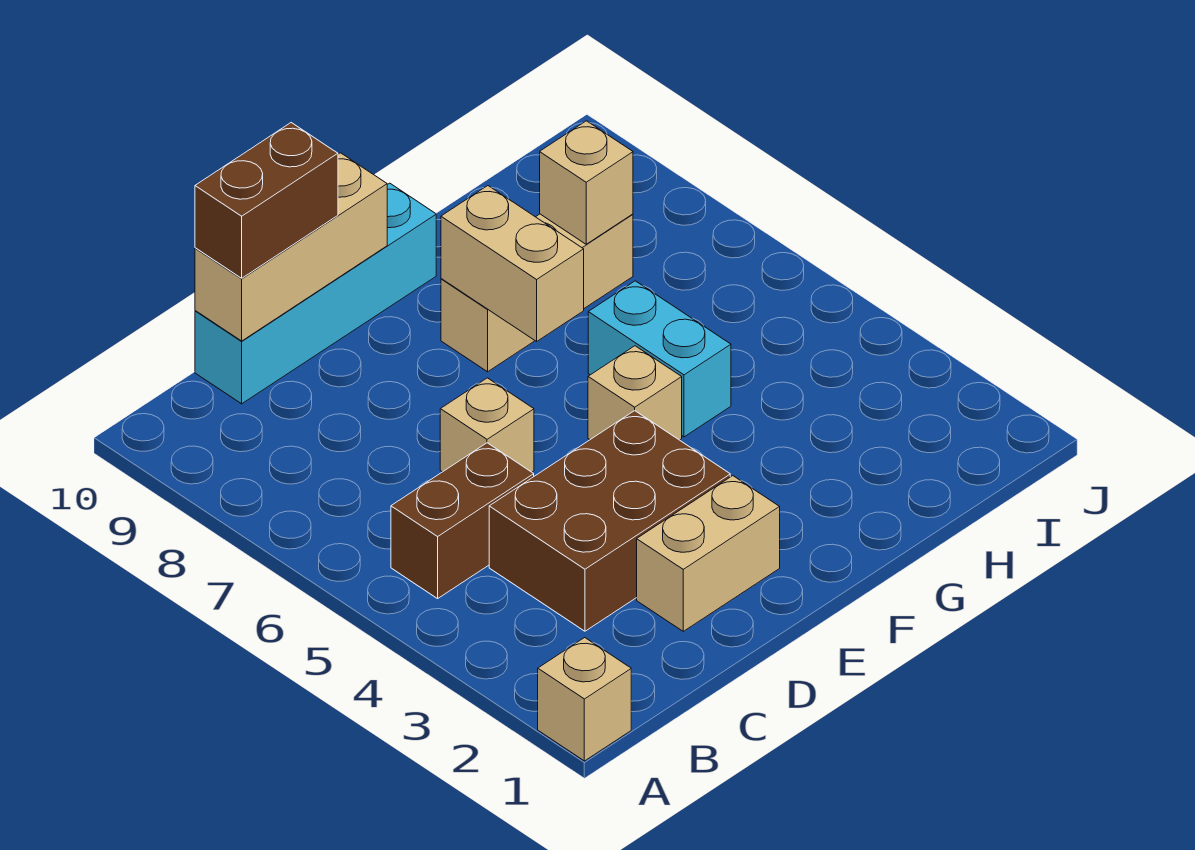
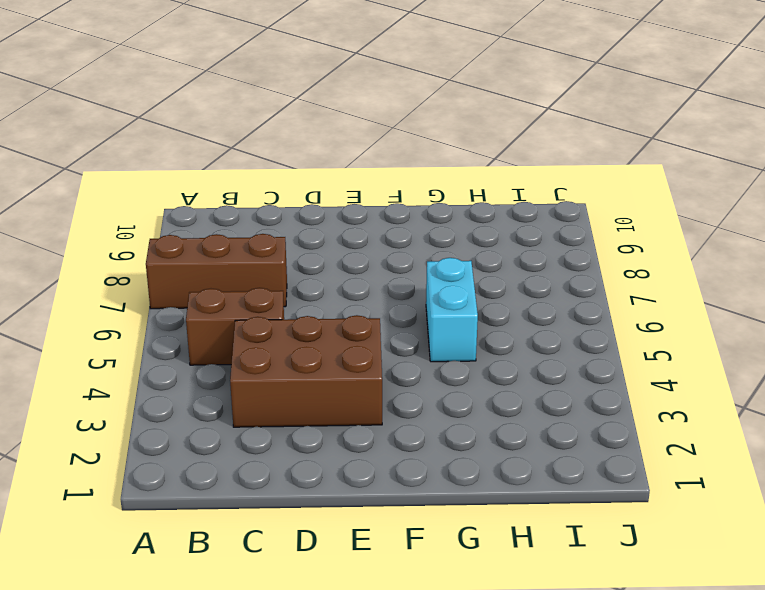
brown brick A7:C7 level 1 -> none
none -> tan brick A1 level 1
none -> cyan brick C10:F10 level 1
none -> tan brick D2:E2 level 1

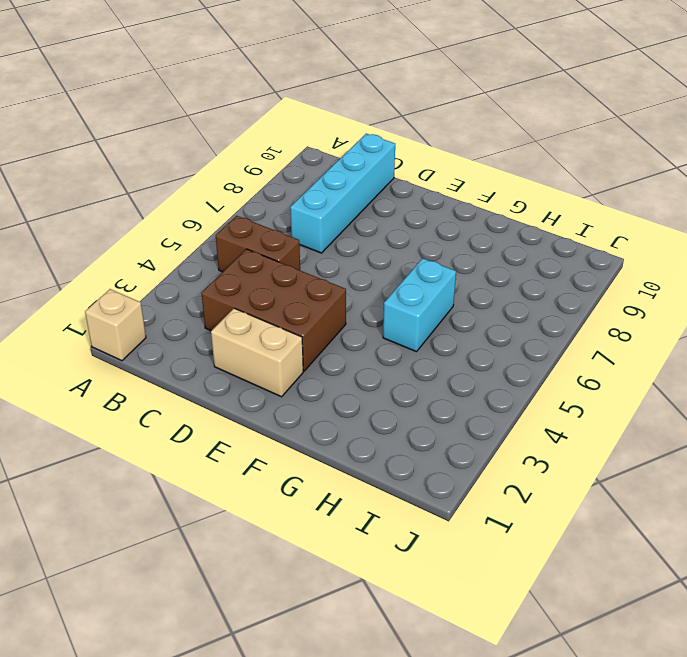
cyan brick C7:C10 level 1 -> cyan brick C10:F10 level 1
none -> tan brick D6 level 1
none -> tan brick F5 level 1
none -> tan brick F8:H8 level 1

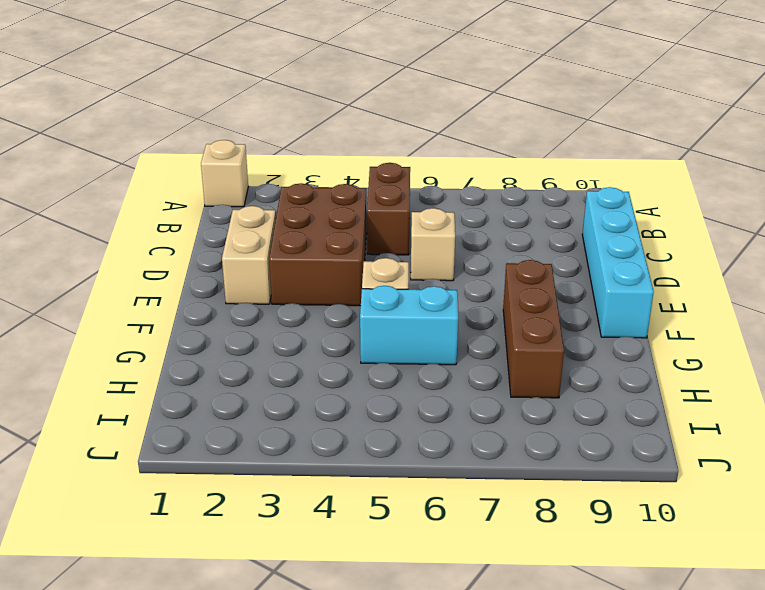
brown brick F8:H8 level 1 -> tan brick F8:H8 level 1
none -> tan brick C10:E10 level 2
none -> tan brick F7:F8 level 2
none -> tan brick H8 level 2

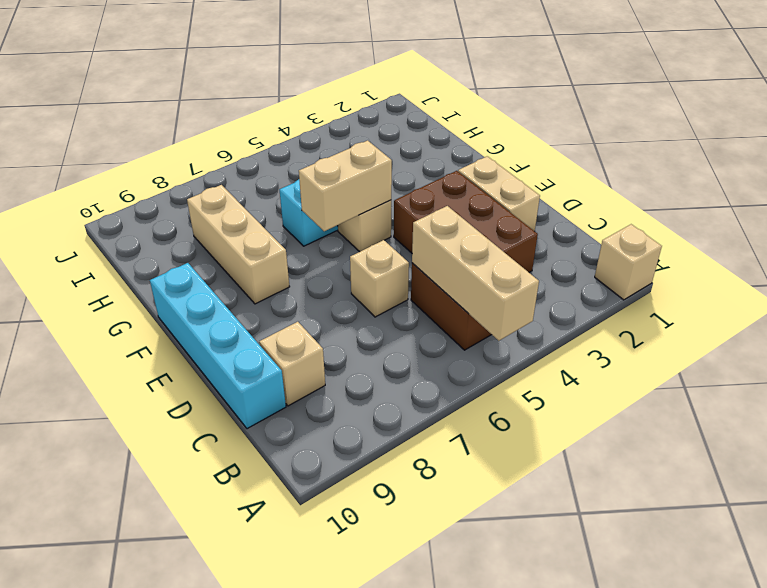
tan brick A5:C5 level 2 -> tan brick C10:E10 level 2
tan brick C9 level 1 -> tan brick H8 level 2
tan brick F5:F6 level 2 -> tan brick F7:F8 level 2
none -> brown brick C10:D10 level 3

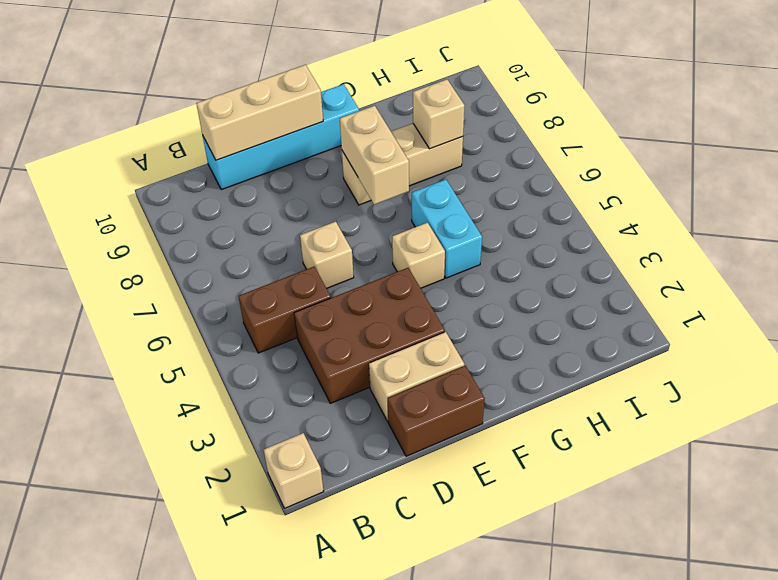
brown brick D1:E1 level 1 -> brown brick C10:D10 level 3

